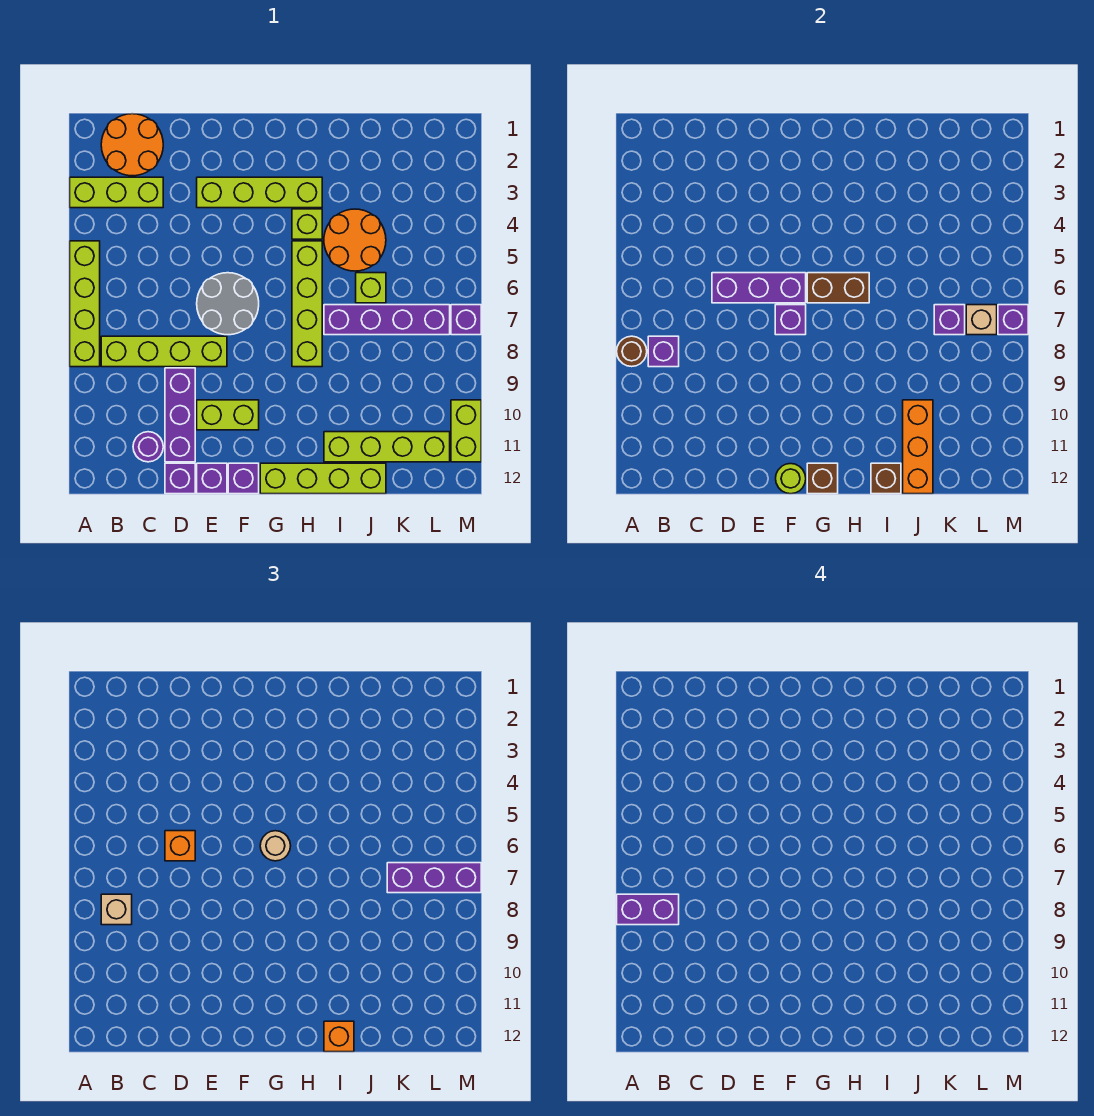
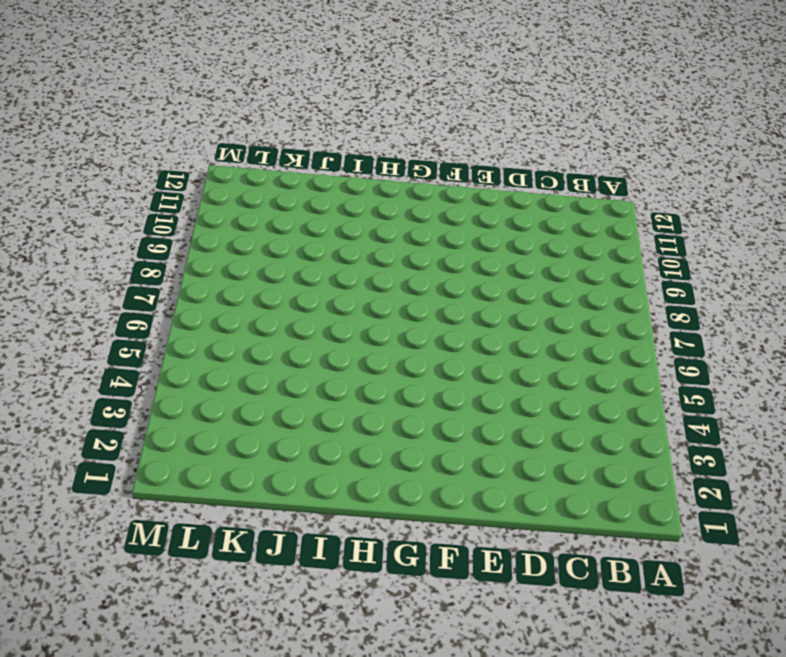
none -> lime brick A3:C3 level 1
none -> lime brick A5:A8 level 1
none -> orange round brick B1:C2 level 1
none -> lime brick B8:E8 level 1

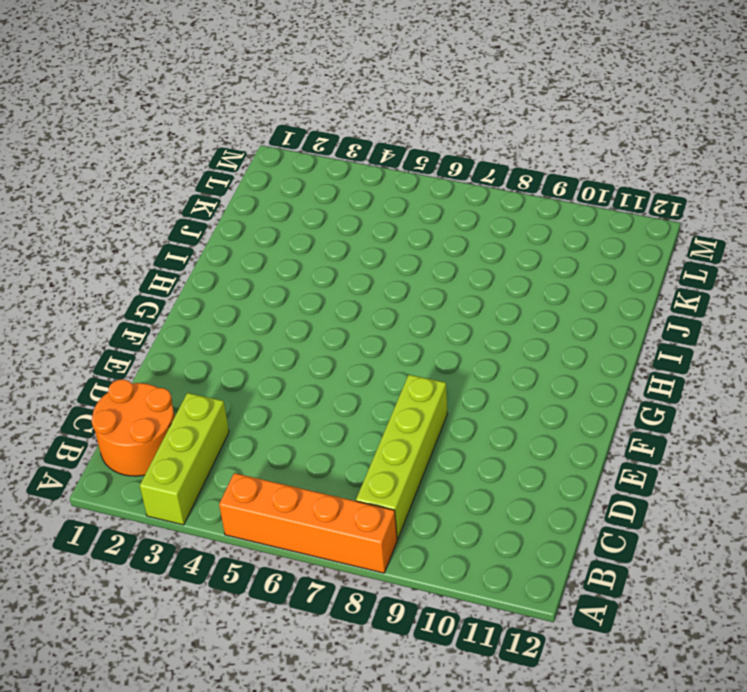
orange brick A5:A8 level 1 -> lime brick A5:A8 level 1
none -> purple round brick C11 level 1
none -> purple brick D9:D11 level 1
none -> purple brick D12 level 1
none -> lime brick E3:H3 level 1

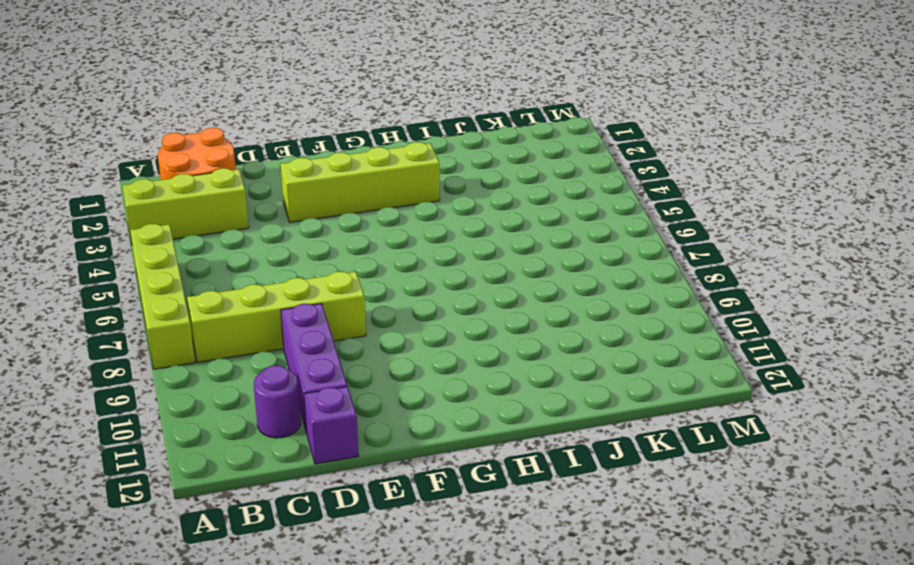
none -> grey round brick E6:F7 level 1
none -> lime brick E10:F10 level 1
none -> purple brick E12 level 1
none -> purple brick F12 level 1

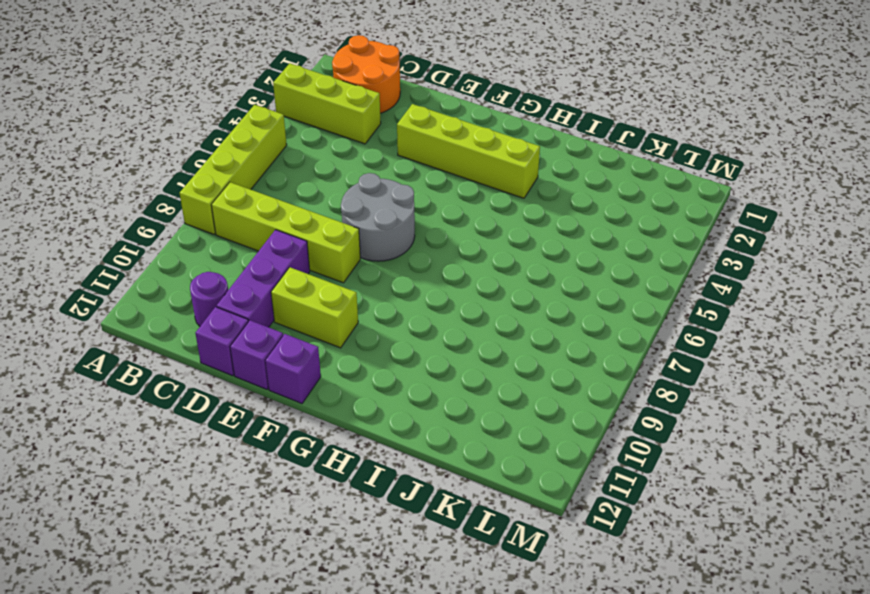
none -> lime brick G12:J12 level 1
none -> lime brick H4 level 1
none -> lime brick H5:H8 level 1
none -> orange round brick I4:J5 level 1

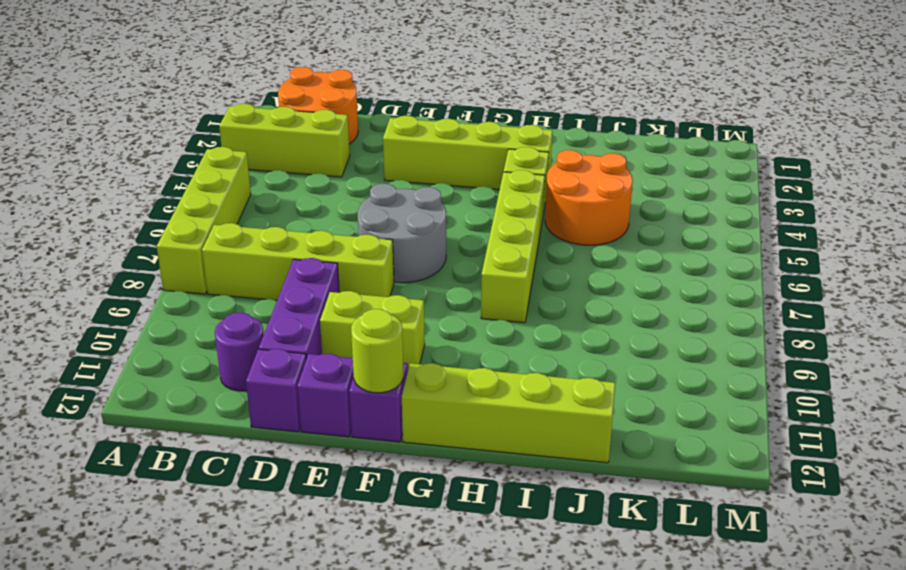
none -> purple brick I7:L7 level 1
none -> lime brick I11:L11 level 1
none -> lime brick J6 level 1
none -> purple brick M7 level 1

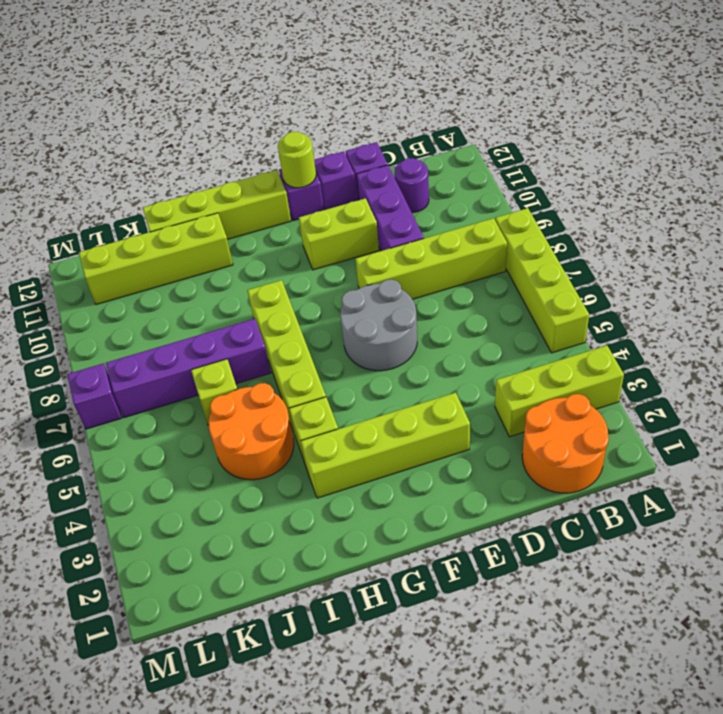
none -> lime brick M10:M11 level 1
none -> brown round brick A8 level 2
none -> purple brick B8 level 2
none -> purple brick D6:F6 level 2

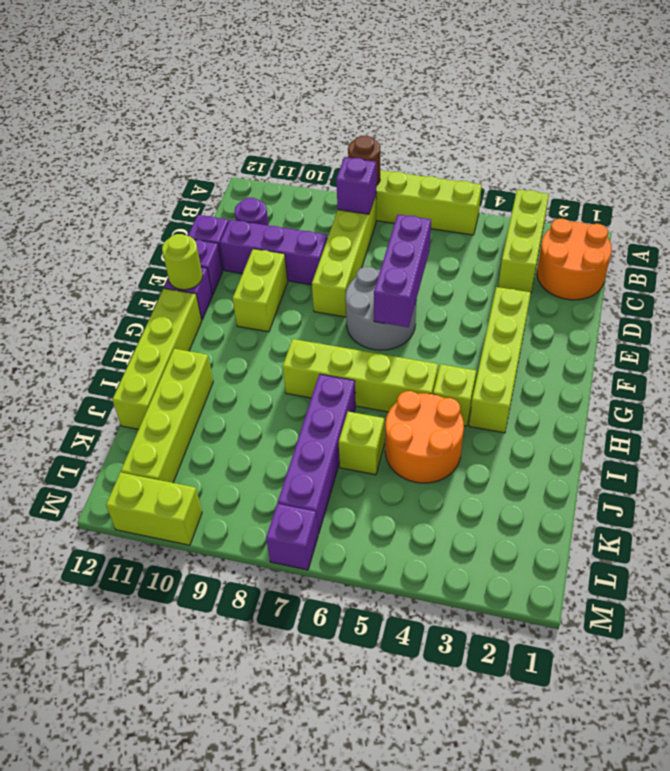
none -> purple brick F7 level 2
none -> brown brick G6:H6 level 2
none -> brown brick G12 level 2
none -> brown brick I12 level 2

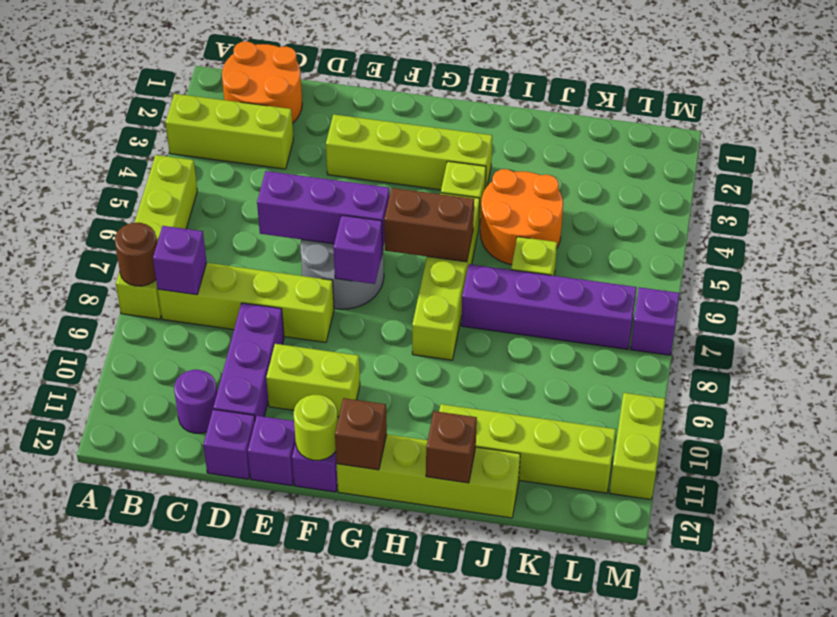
none -> orange brick J10:J12 level 2
none -> purple brick K7 level 2
none -> tan brick L7 level 2
none -> purple brick M7 level 2

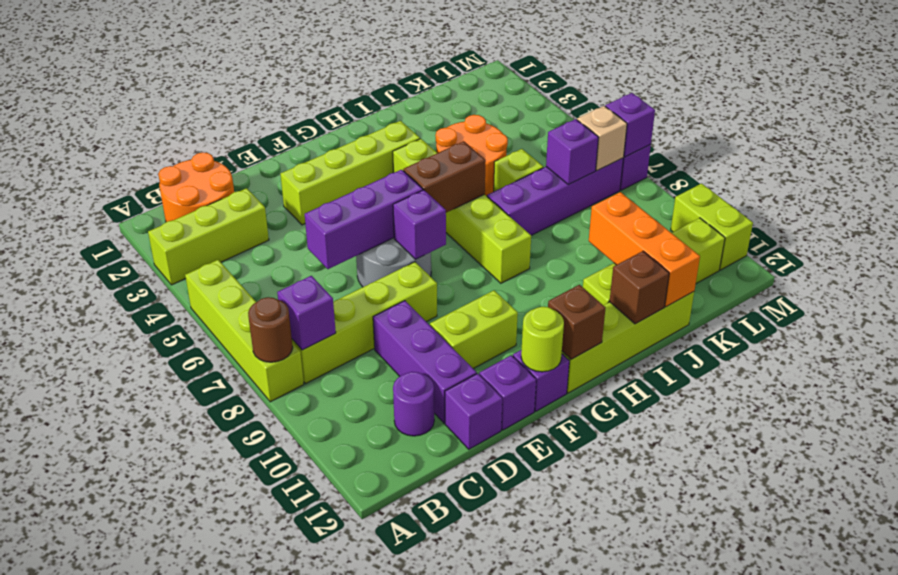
none -> tan brick B8 level 3
none -> orange brick D6 level 3
none -> tan round brick G6 level 3
none -> orange brick I12 level 3

